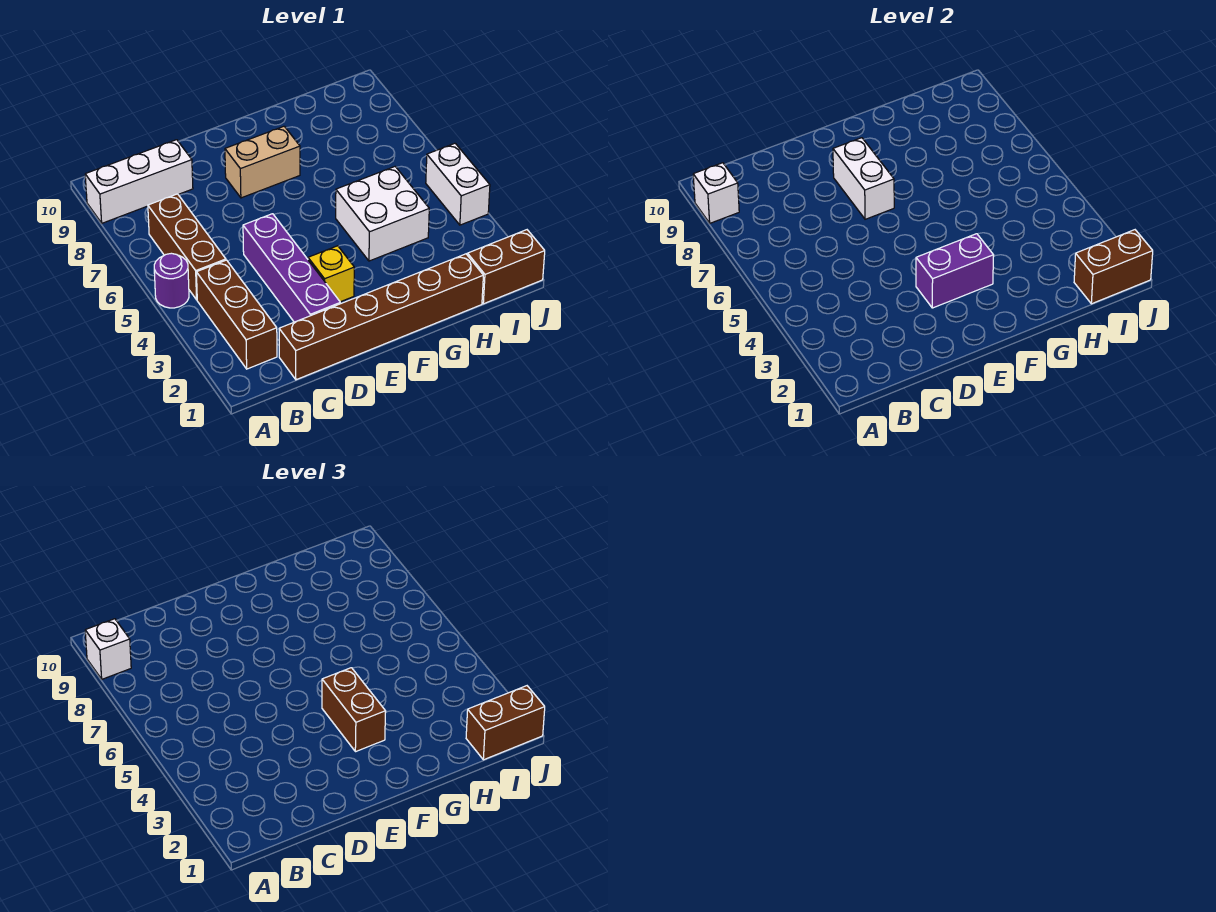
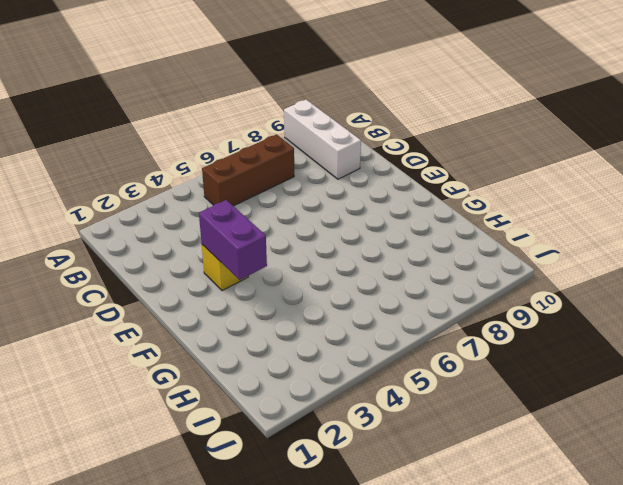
none -> purple round brick A5 level 1
none -> brown brick B2:B4 level 1
none -> brown brick C1:H1 level 1

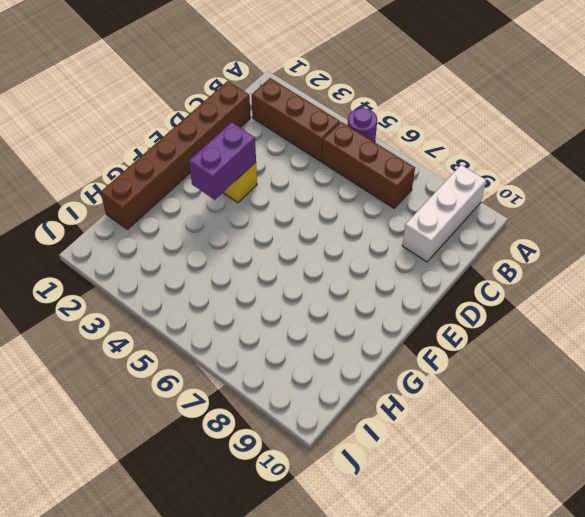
none -> purple brick D2:D5 level 1
none -> tan brick E8:F8 level 1
none -> white brick G4:H5 level 1

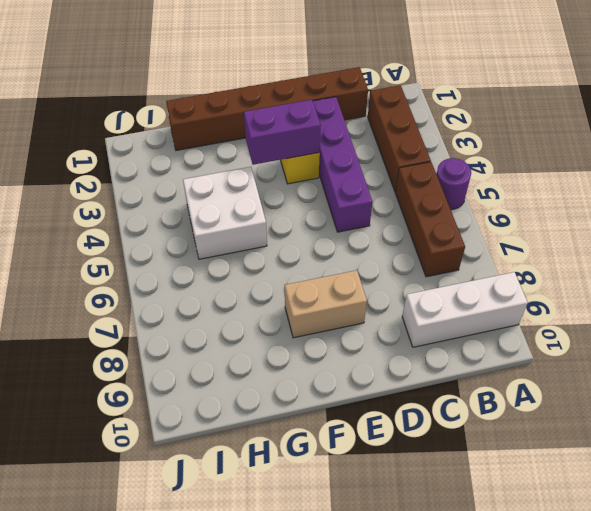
none -> brown brick I1:J1 level 1
none -> white brick J4:J5 level 1
none -> white brick A9 level 2

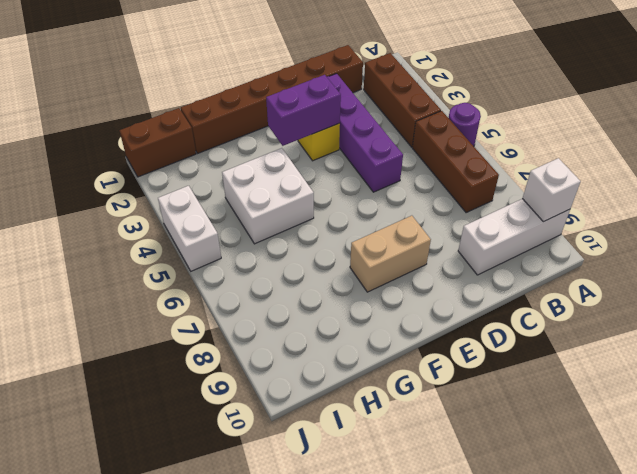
none -> white brick E7:E8 level 2
none -> brown brick I1:J1 level 2
none -> white brick A9 level 3

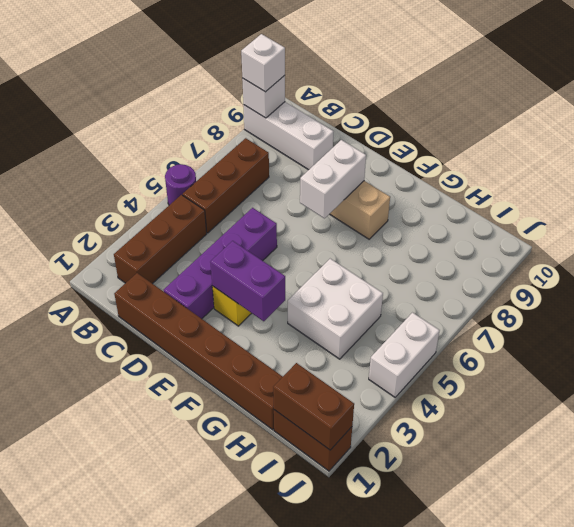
none -> brown brick F3:F4 level 3
none -> brown brick I1:J1 level 3

